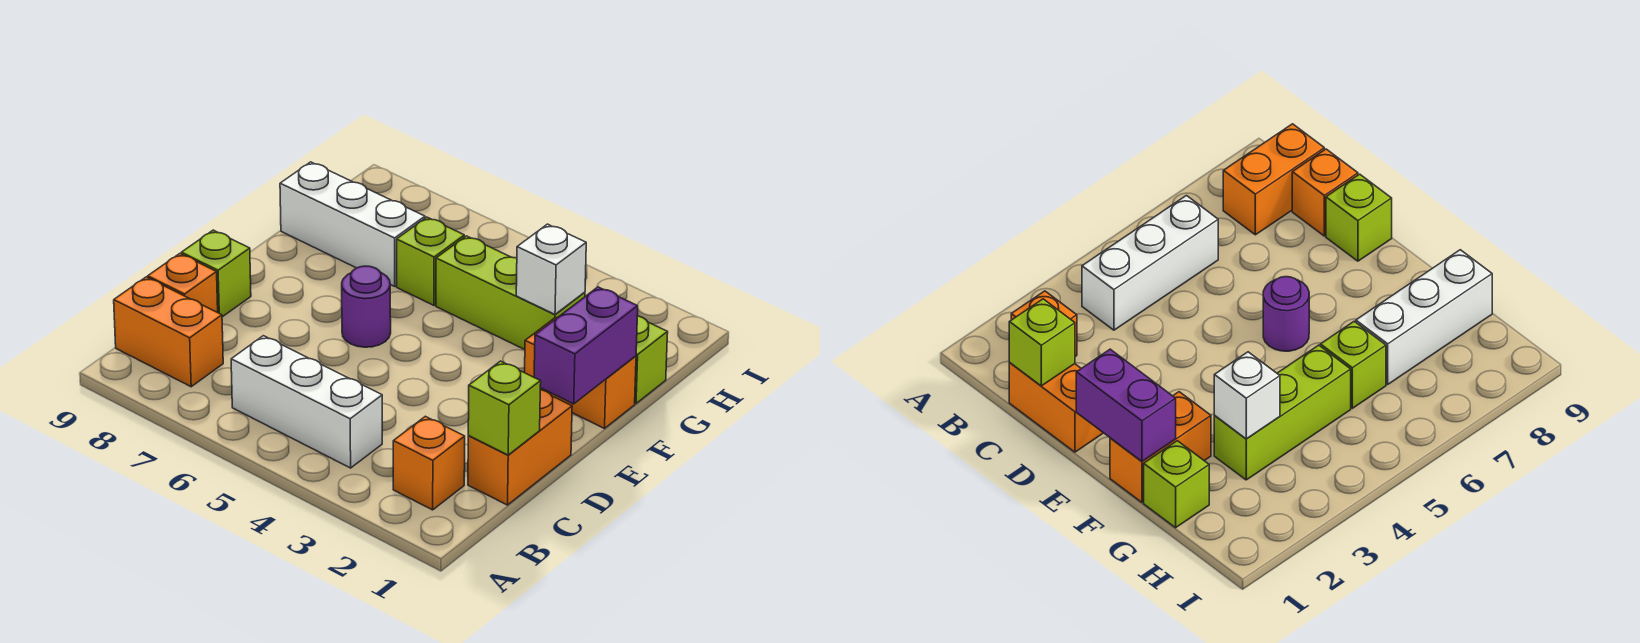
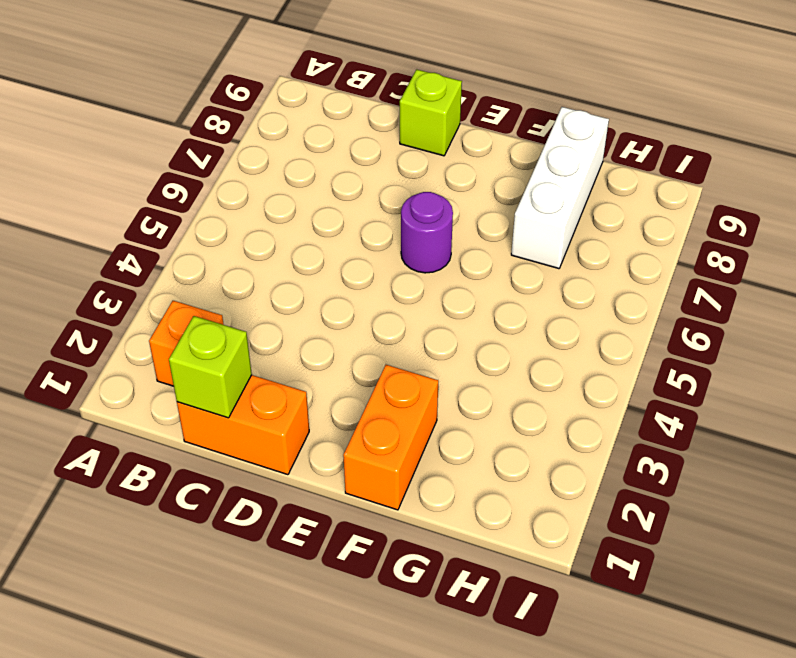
none -> white brick B4:B6 level 1
none -> orange brick B8:B9 level 1
none -> orange brick C9 level 1

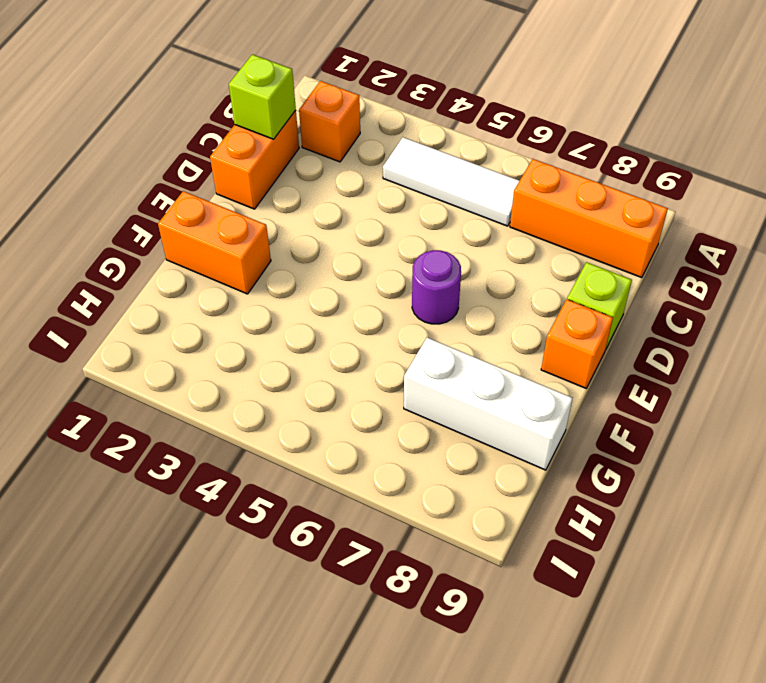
white tile B4:B6 level 1 -> white brick B4:B6 level 1
orange brick B7:B9 level 1 -> orange brick B8:B9 level 1
orange brick E9 level 1 -> orange brick C9 level 1
none -> lime brick G1 level 1
none -> lime brick G3:G5 level 1
none -> lime brick G6 level 1

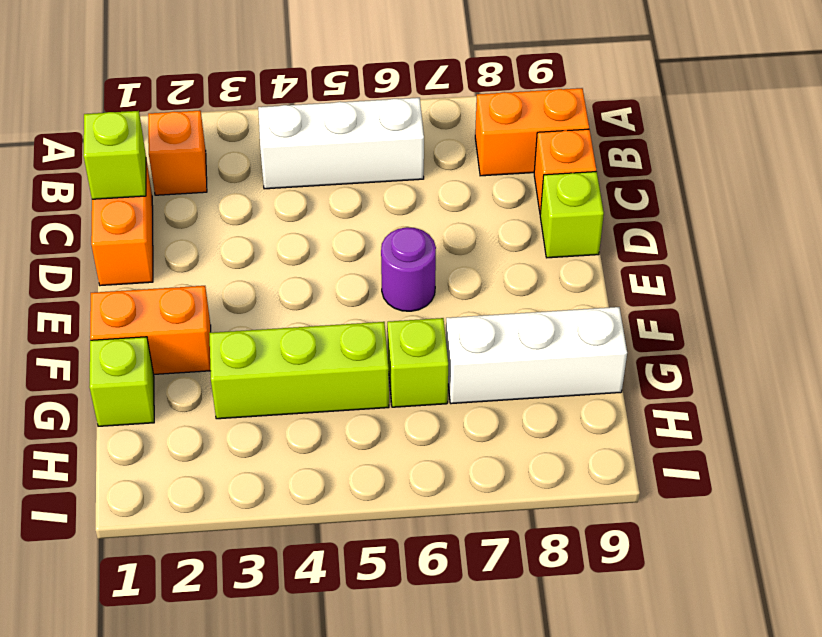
none -> purple brick E1:F1 level 2
none -> white brick G3 level 2

